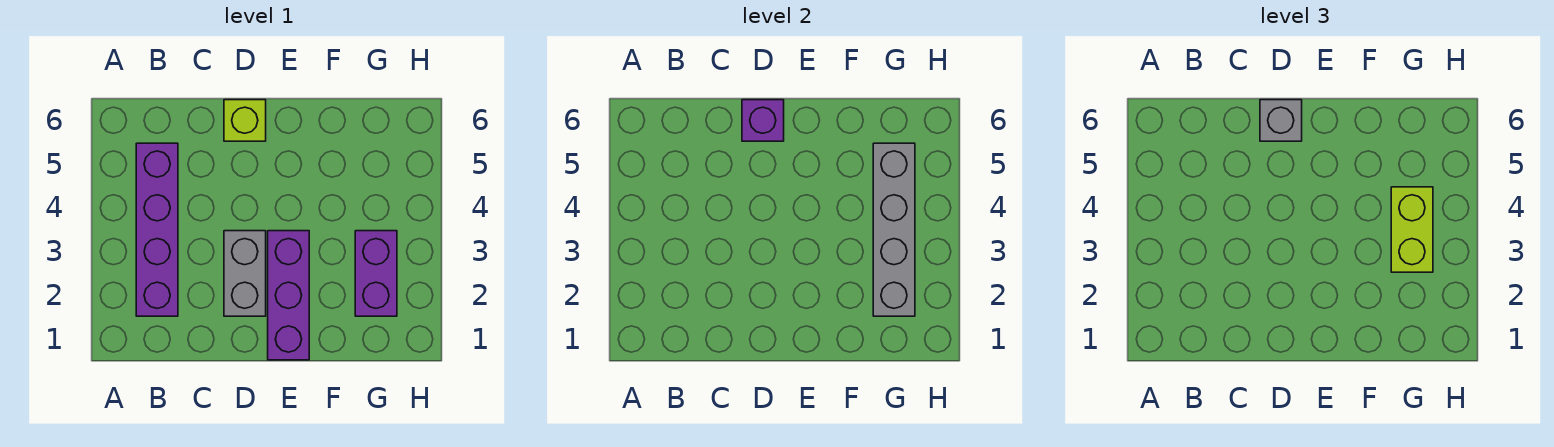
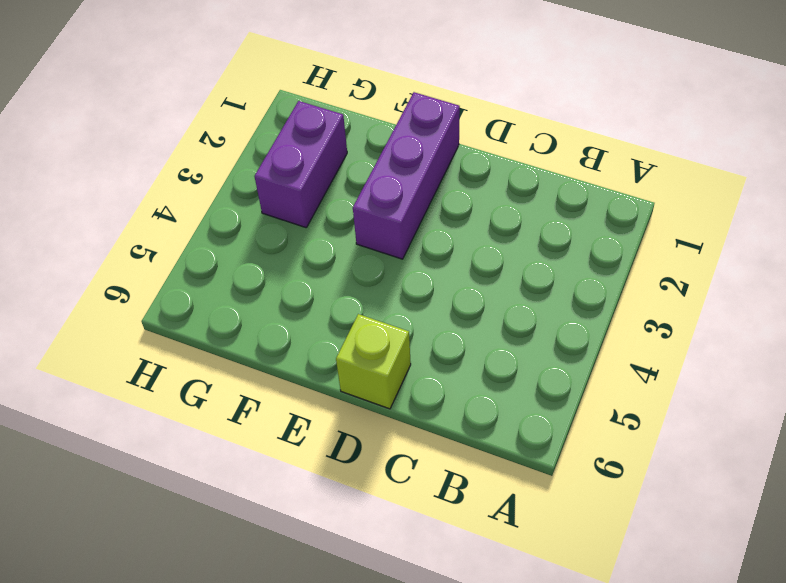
none -> purple brick B2:B5 level 1
none -> grey brick D2:D3 level 1

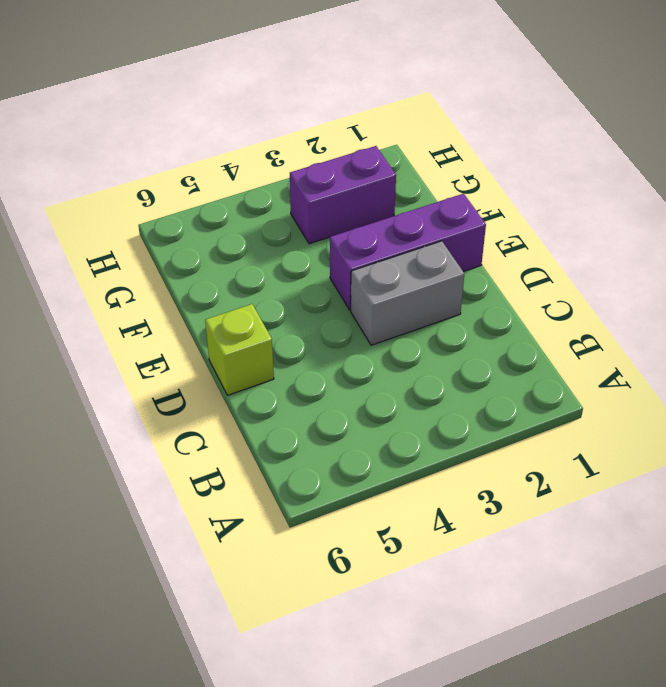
none -> purple brick B2:B5 level 1
none -> purple brick D6 level 2

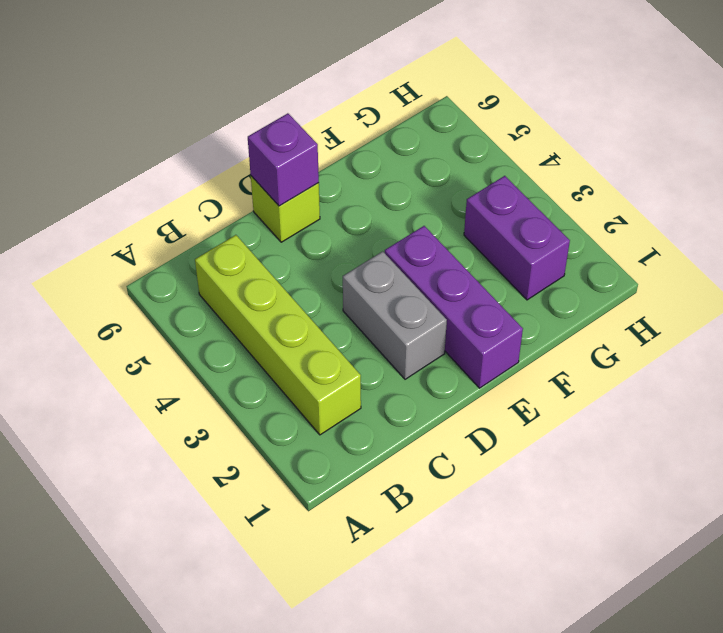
lime brick B2:B5 level 1 -> purple brick B2:B5 level 1
none -> grey brick G2:G5 level 2
none -> grey brick D6 level 3

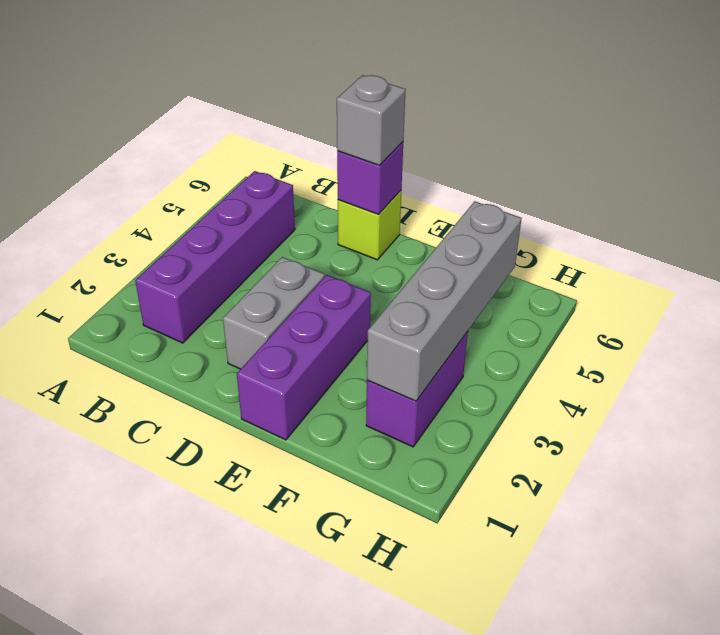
none -> lime brick G3:G4 level 3

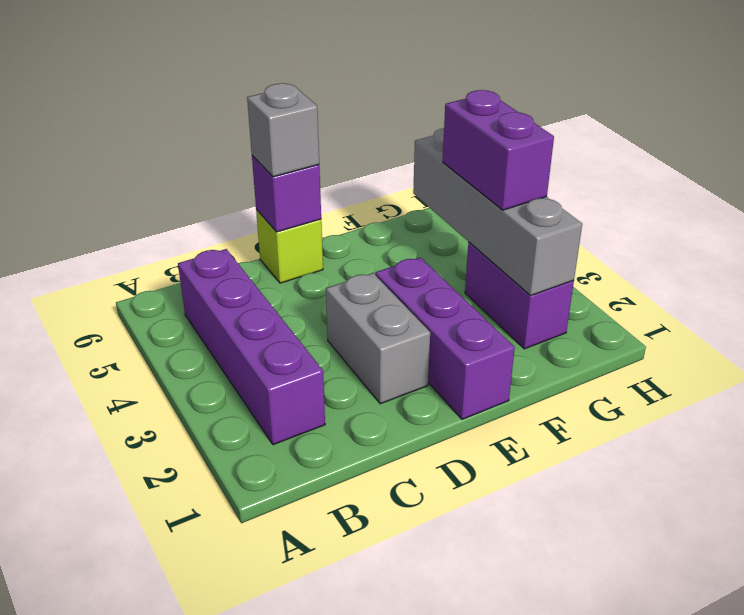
purple brick G3:G4 level 3 -> lime brick G3:G4 level 3

